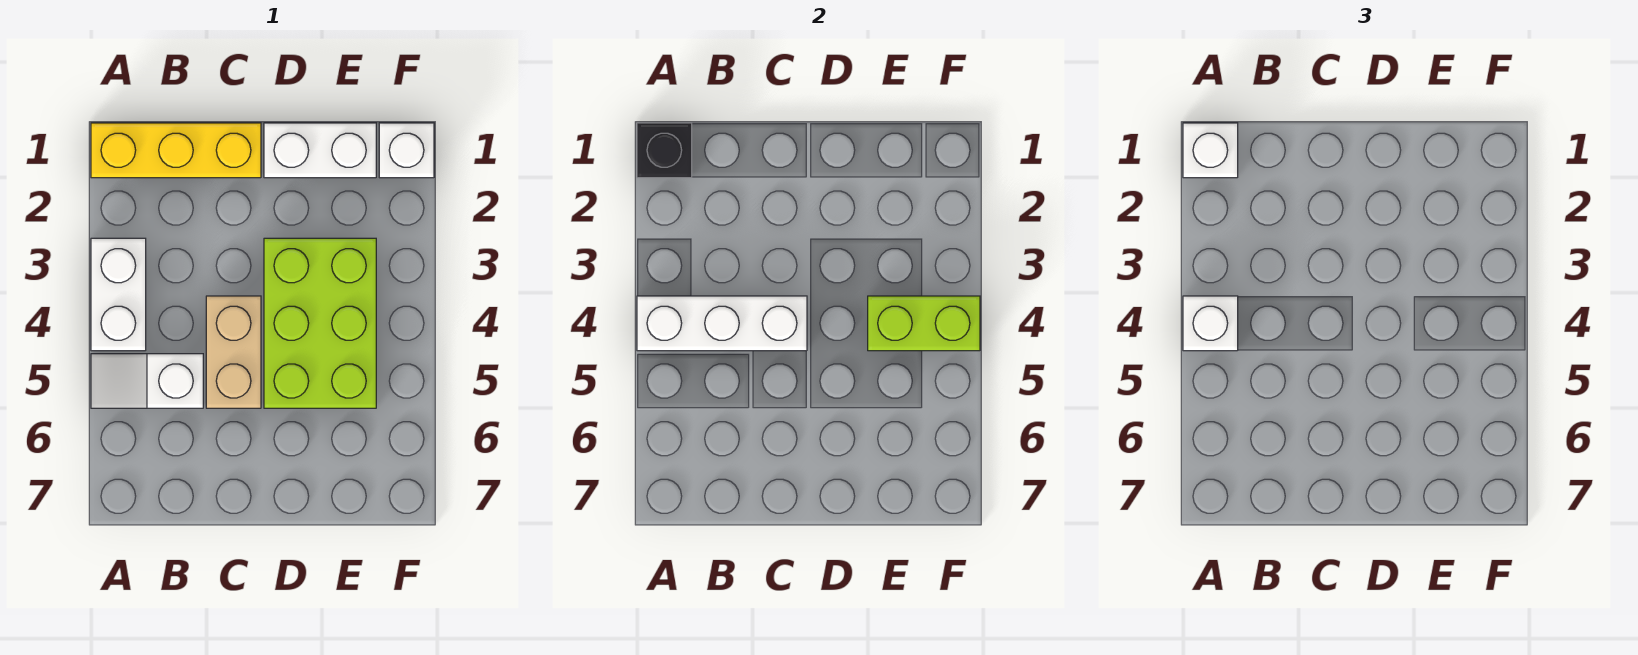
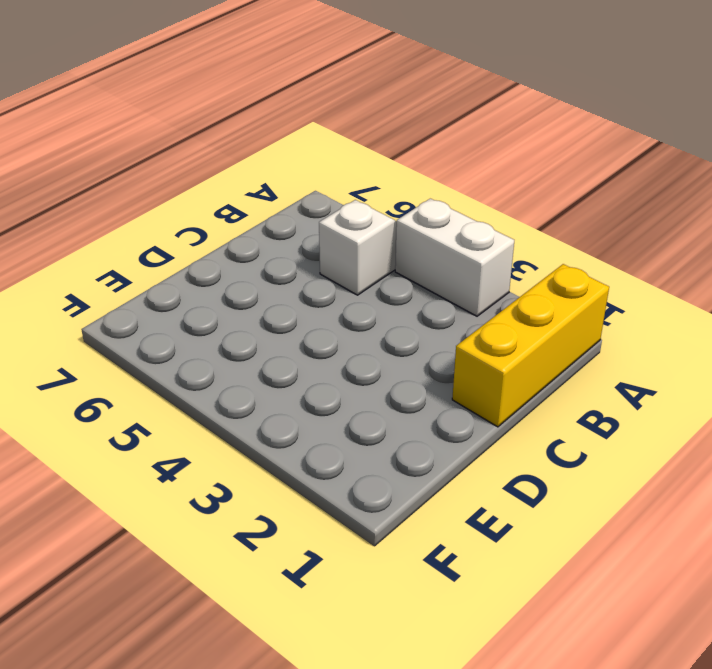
none -> tan brick C4:C5 level 1
none -> white brick D1:E1 level 1
none -> lime brick D3:E5 level 1

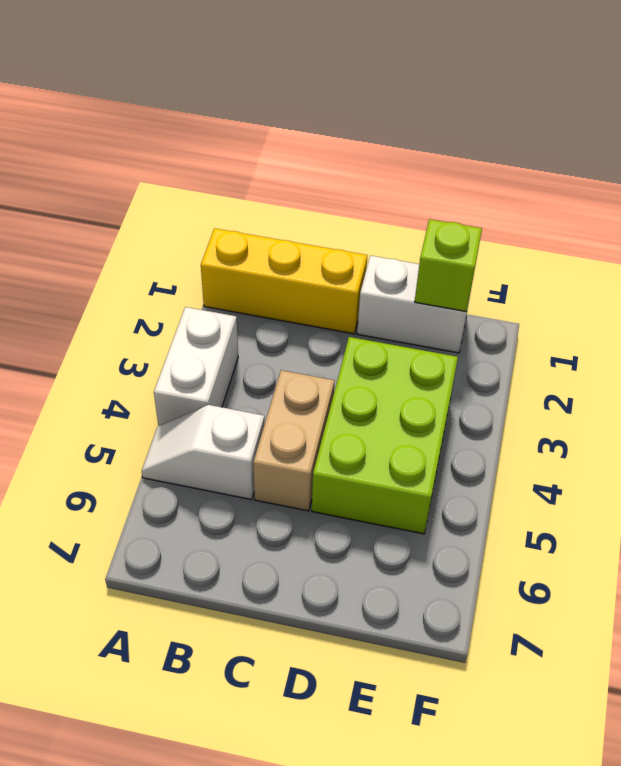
lime brick E1 level 2 -> none
none -> white brick F1 level 1
none -> black brick A1 level 2
none -> white brick A4:C4 level 2

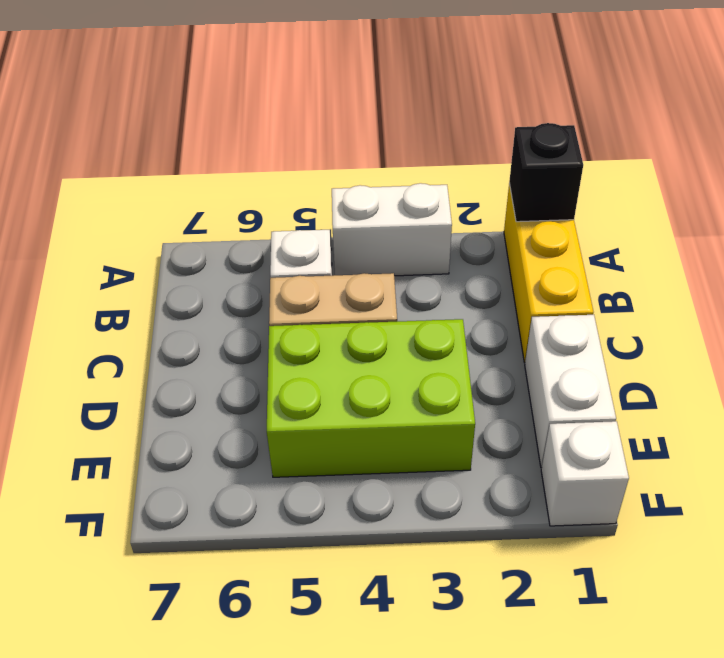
none -> white brick A4:C4 level 2
none -> lime brick E4:F4 level 2
none -> white brick A1 level 3

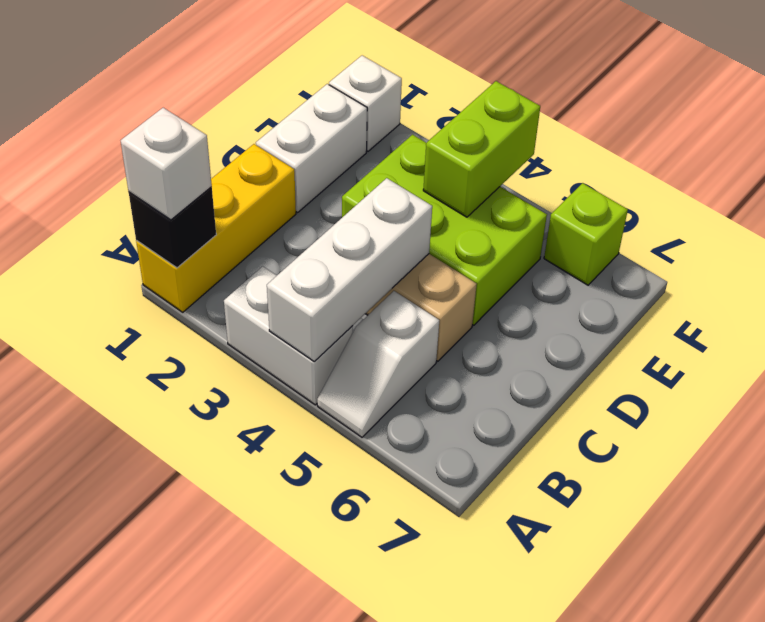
lime brick F6 level 1 -> none
none -> white brick A4 level 3

